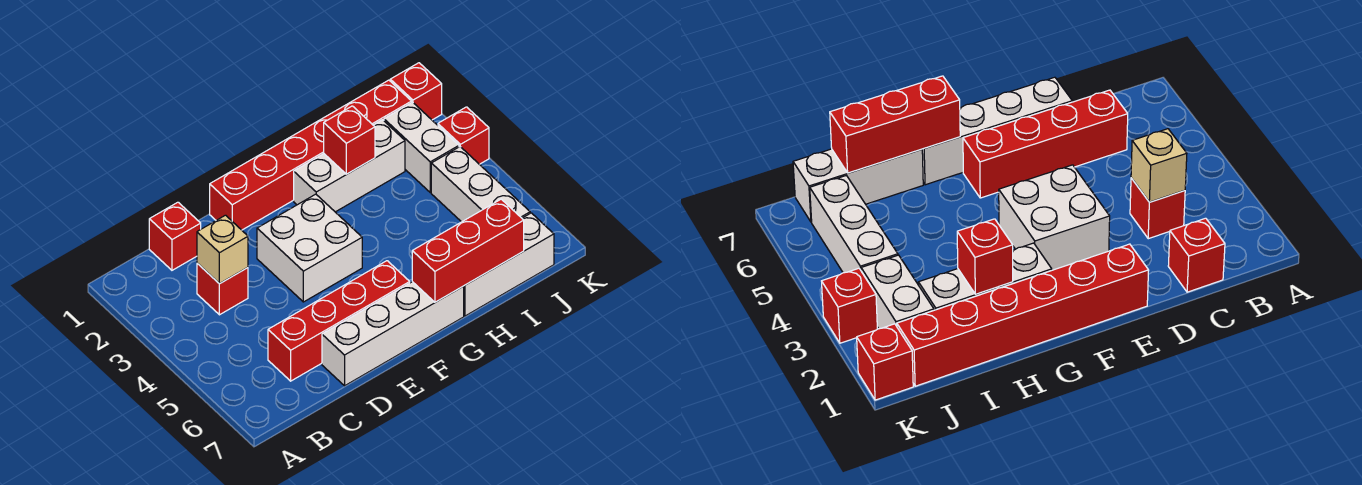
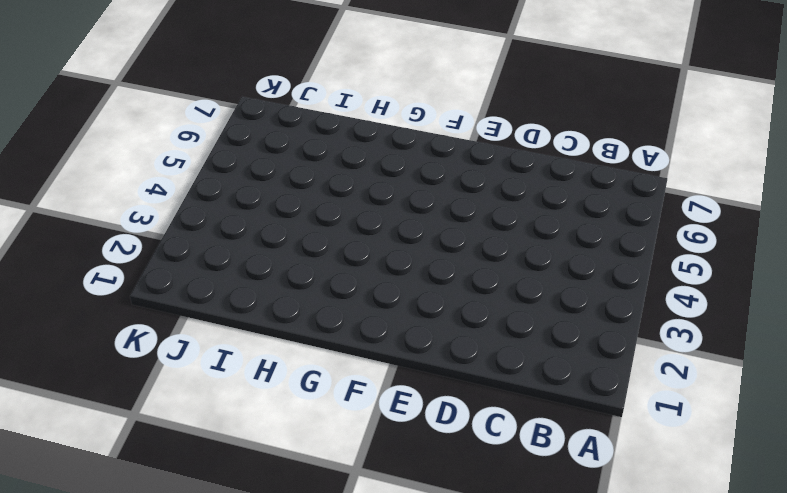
none -> red brick C1 level 1
none -> red brick C3 level 1
none -> red brick C6:F6 level 1

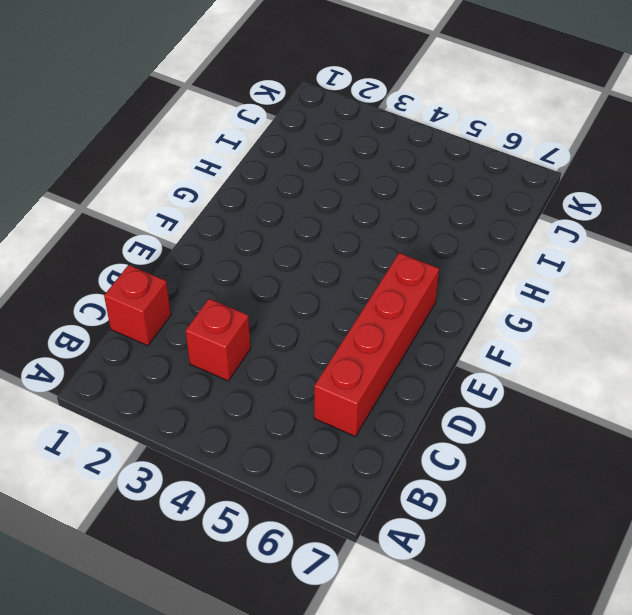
none -> white brick D7:G7 level 1
none -> red brick E1:J1 level 1
none -> white brick E3:F4 level 1

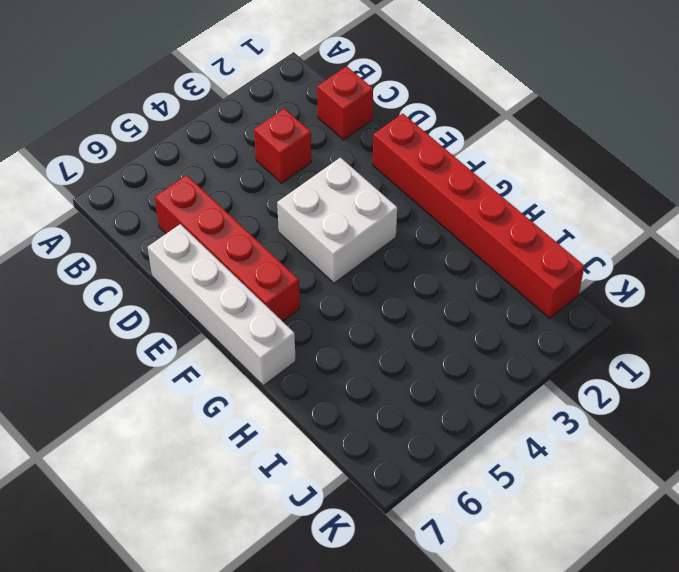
none -> white brick G2:I2 level 1
none -> white brick H7:J7 level 1
none -> white brick J2:J3 level 1

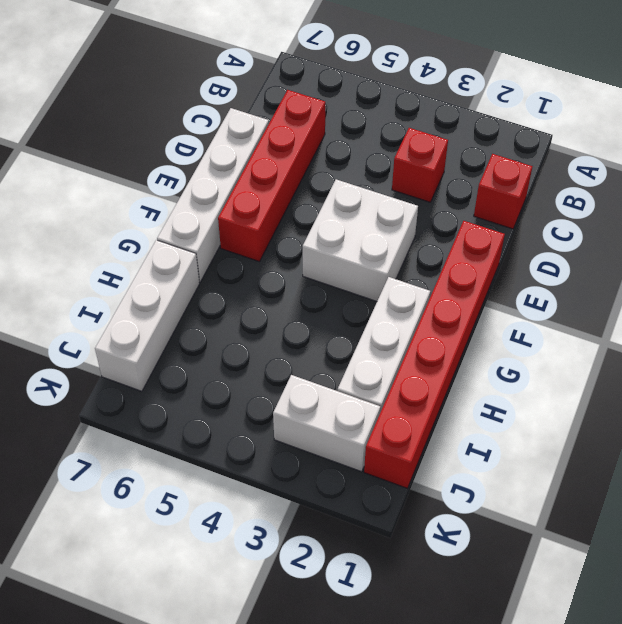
none -> white brick J4:J6 level 1
none -> red brick K1 level 1
none -> red brick K3 level 1

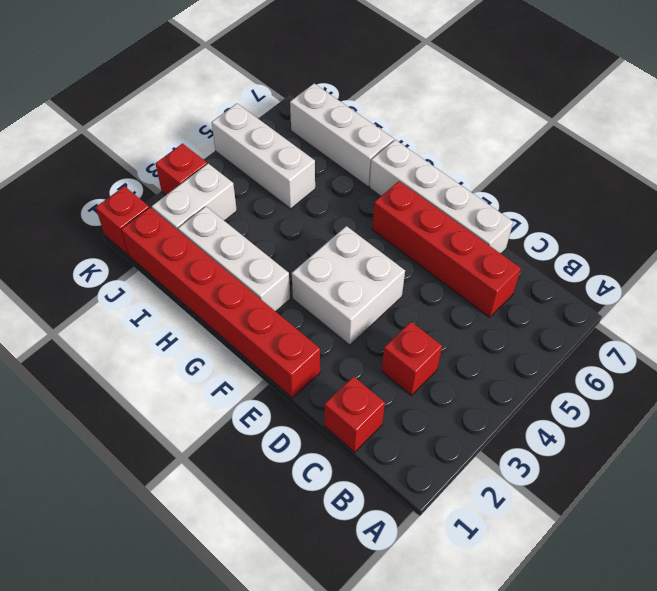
white brick I5:K5 level 1 -> white brick J4:J6 level 1
none -> tan brick C3 level 2
none -> red brick G7:I7 level 2
none -> red brick H2 level 2

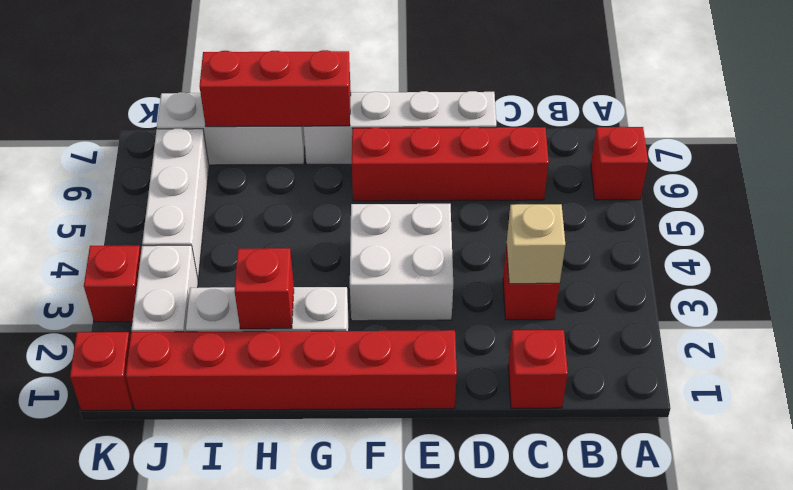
red brick A6 level 1 -> none

